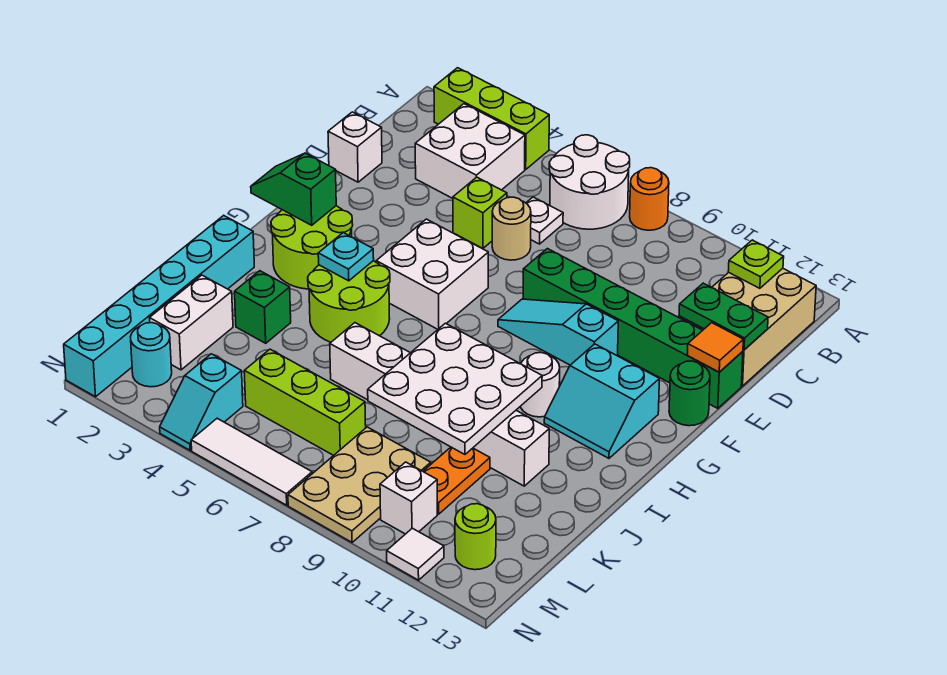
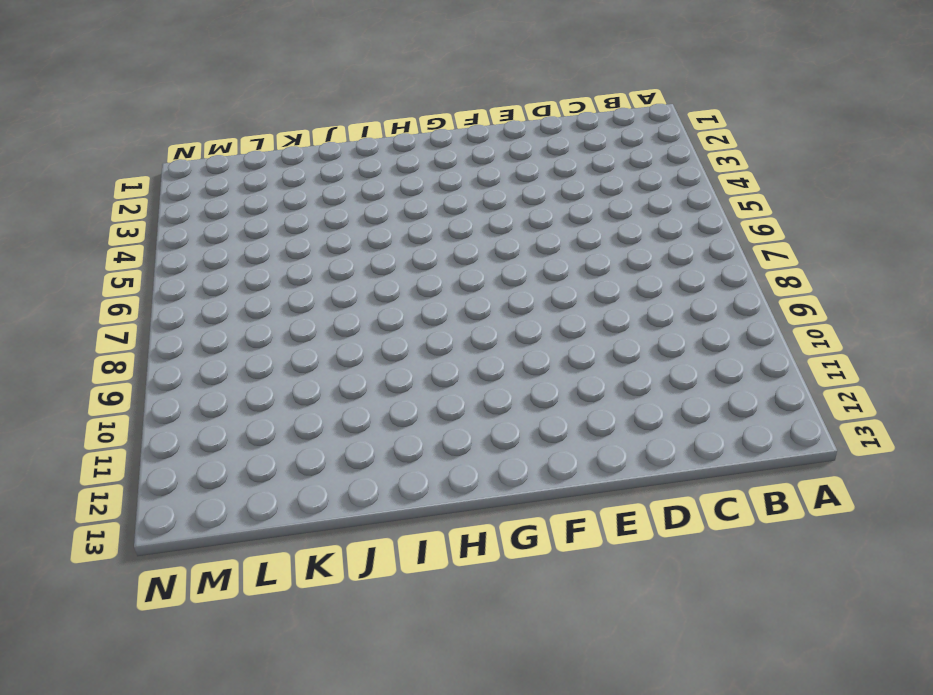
none -> lime brick A2:A4 level 1
none -> white round brick A6:B7 level 1
none -> orange round brick A8 level 1
none -> white brick B3:C4 level 1

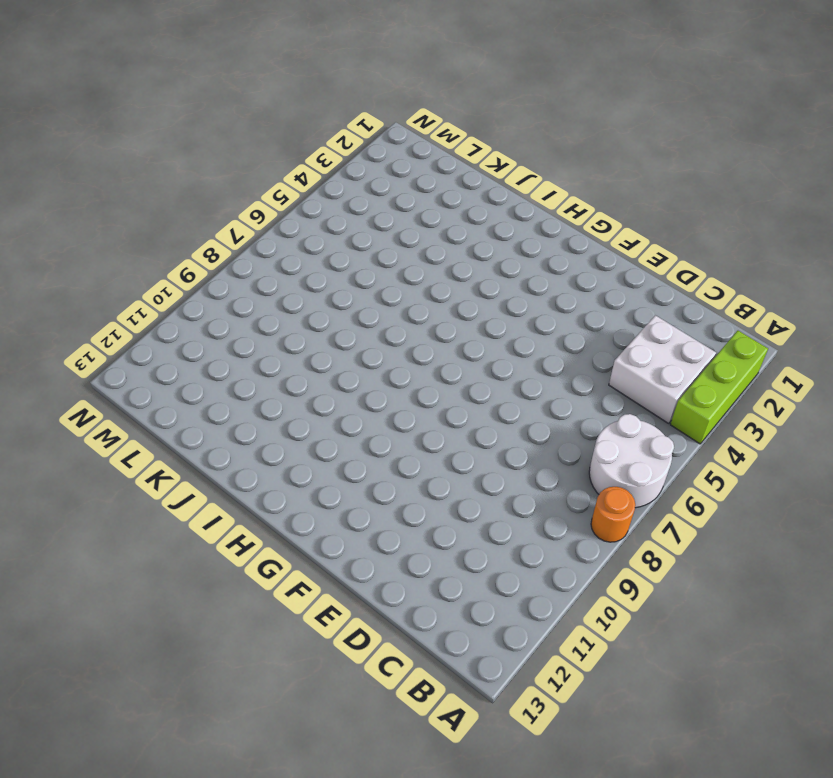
none -> tan brick B12:D13 level 1
none -> white plate C6 level 1
none -> white brick D1 level 1
none -> lime brick D5 level 1

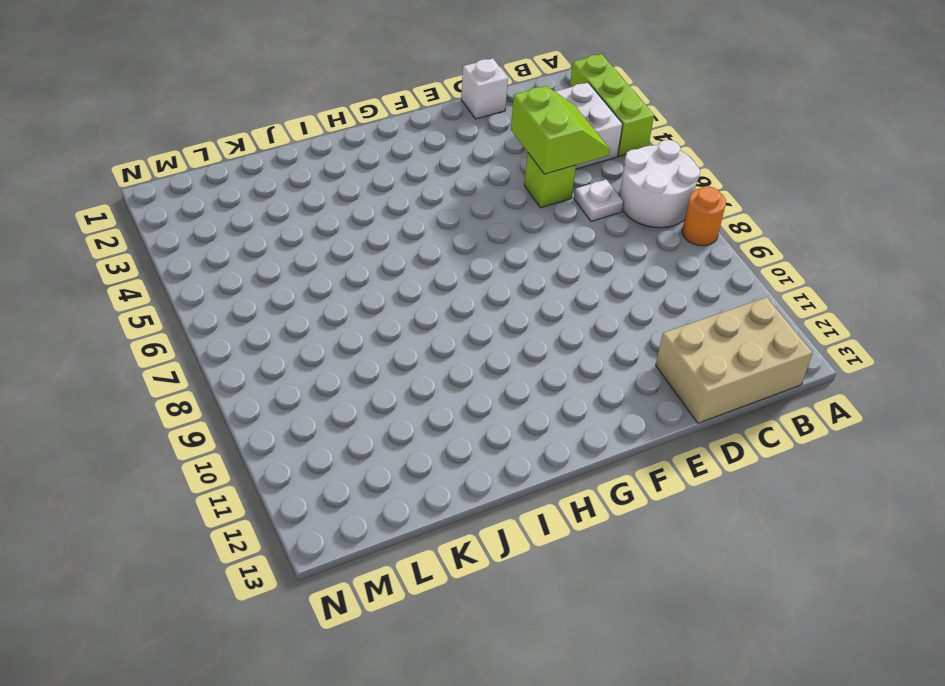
lime slope C4:D5 level 2 top D -> none
none -> tan round brick D6 level 1
none -> green brick E8:E13 level 1
none -> white brick F5:G6 level 1
none -> cyan slope F8:F10 level 1 top 10

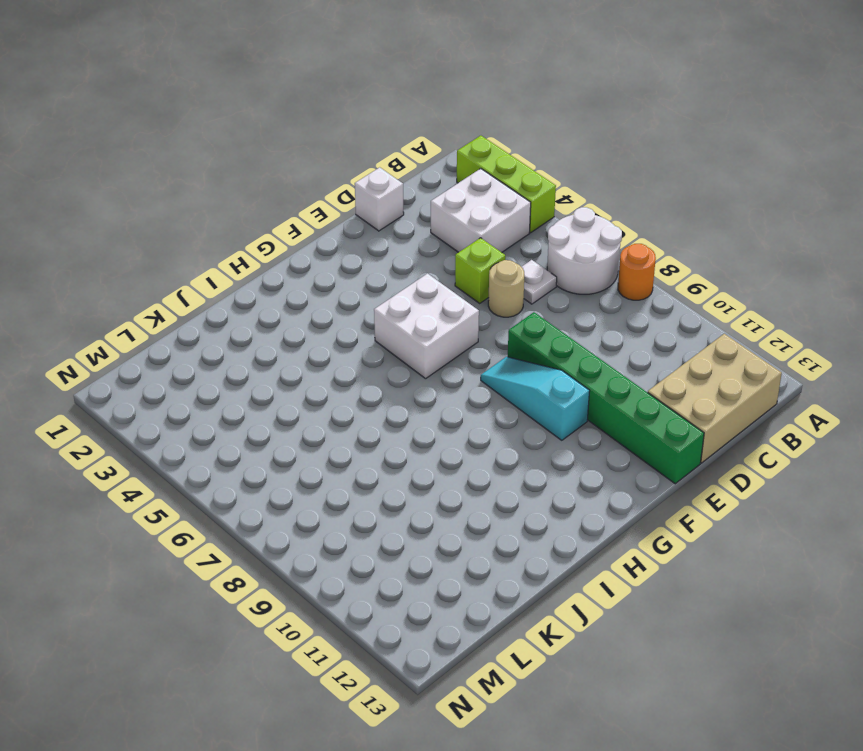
none -> green round brick F13 level 1
none -> lime round brick G2:H3 level 1
none -> cyan slope G11:H12 level 1 top G
none -> lime round brick H4:I5 level 1

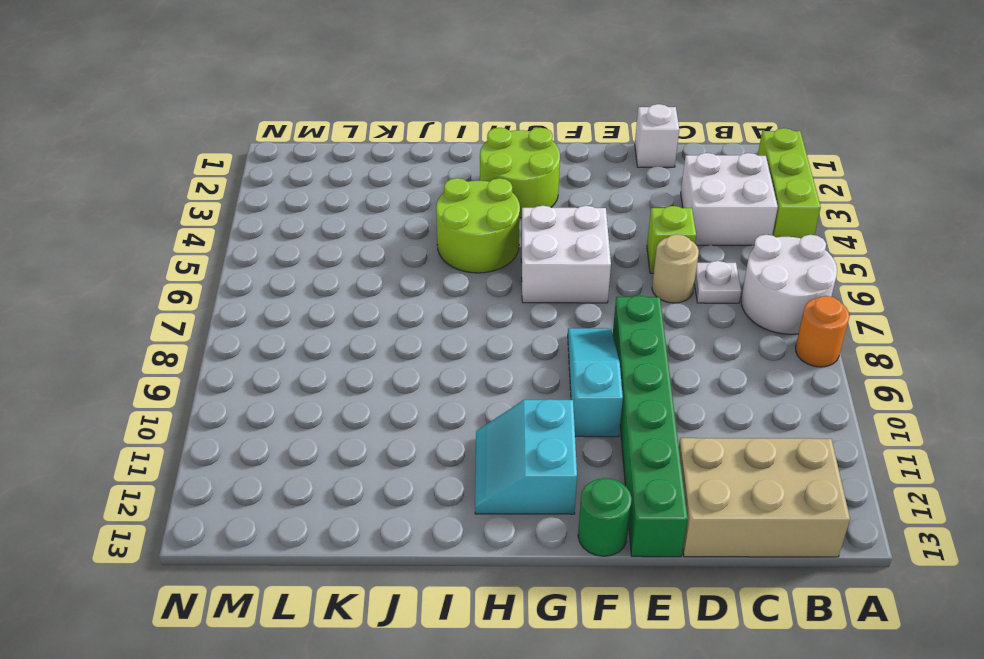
none -> white round brick H10 level 1
none -> cyan brick I1:N1 level 1
none -> green brick J3 level 1
none -> white brick J6:J11 level 1

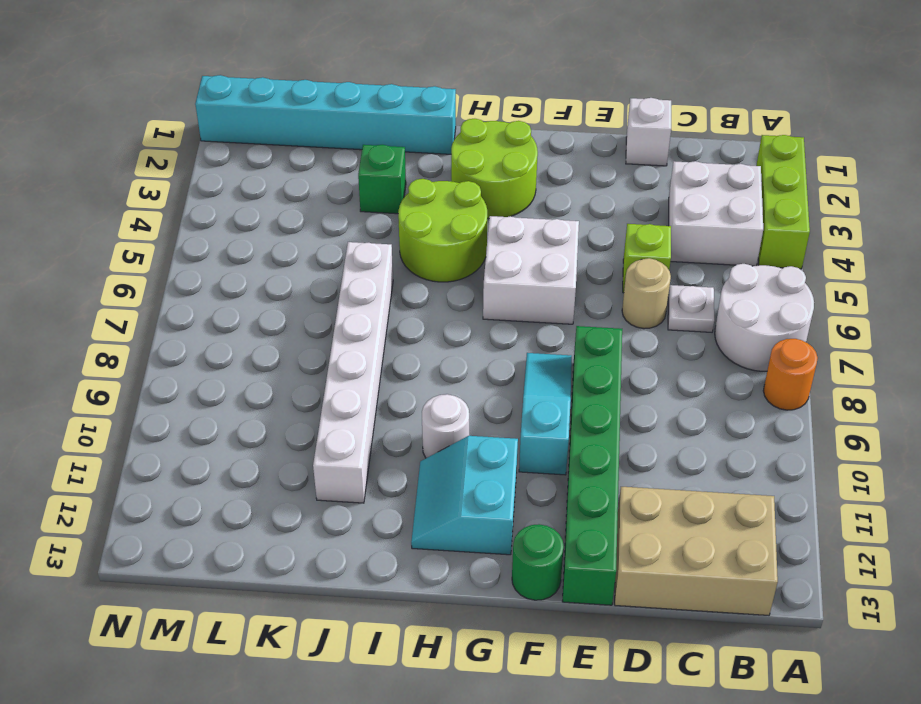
none -> white brick K2:L2 level 1
none -> orange plate K10:L10 level 1
none -> lime brick L5:L7 level 1
none -> tan plate L8:N9 level 1

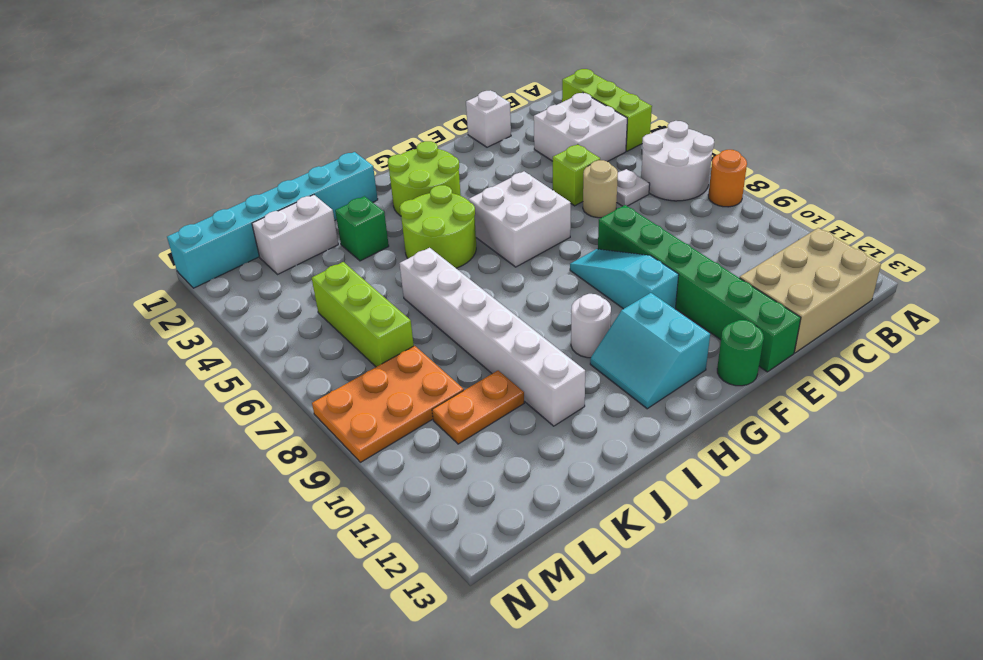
orange plate L8:N9 level 1 -> tan plate L8:N9 level 1
none -> cyan round brick M2 level 1
none -> cyan slope M4:N4 level 1 top M
none -> white brick M10 level 1
none -> lime round brick M12 level 1

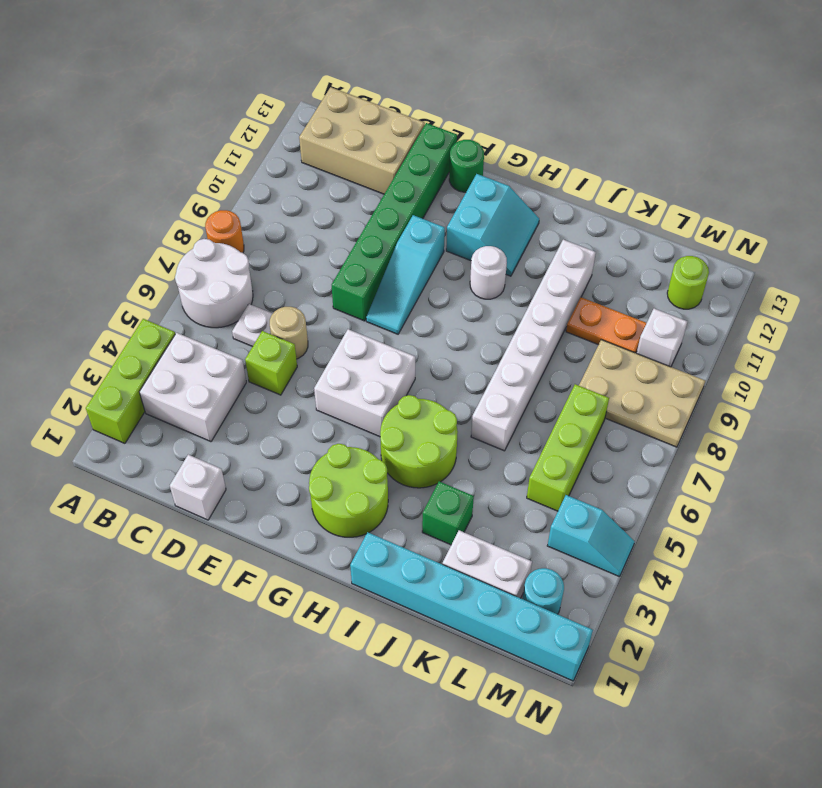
none -> white tile N5:N7 level 1
none -> white tile N11 level 1
none -> lime plate B12 level 2
none -> green plate D12:D13 level 2

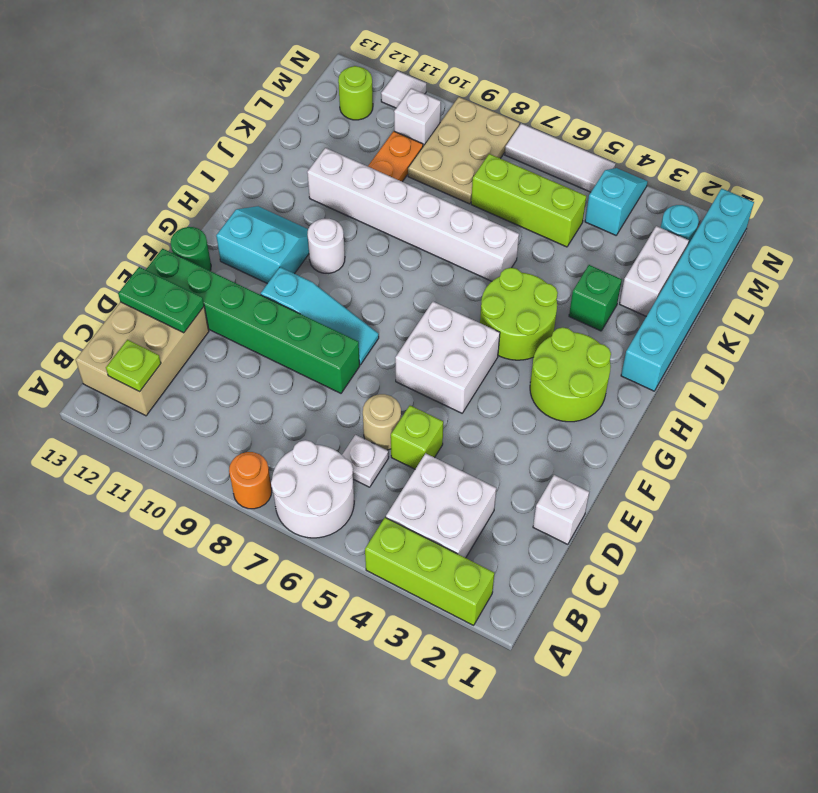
none -> orange tile E13 level 2
none -> green slope G1:G2 level 2 top 2
none -> cyan plate H4 level 2
none -> white plate I8:K10 level 2

